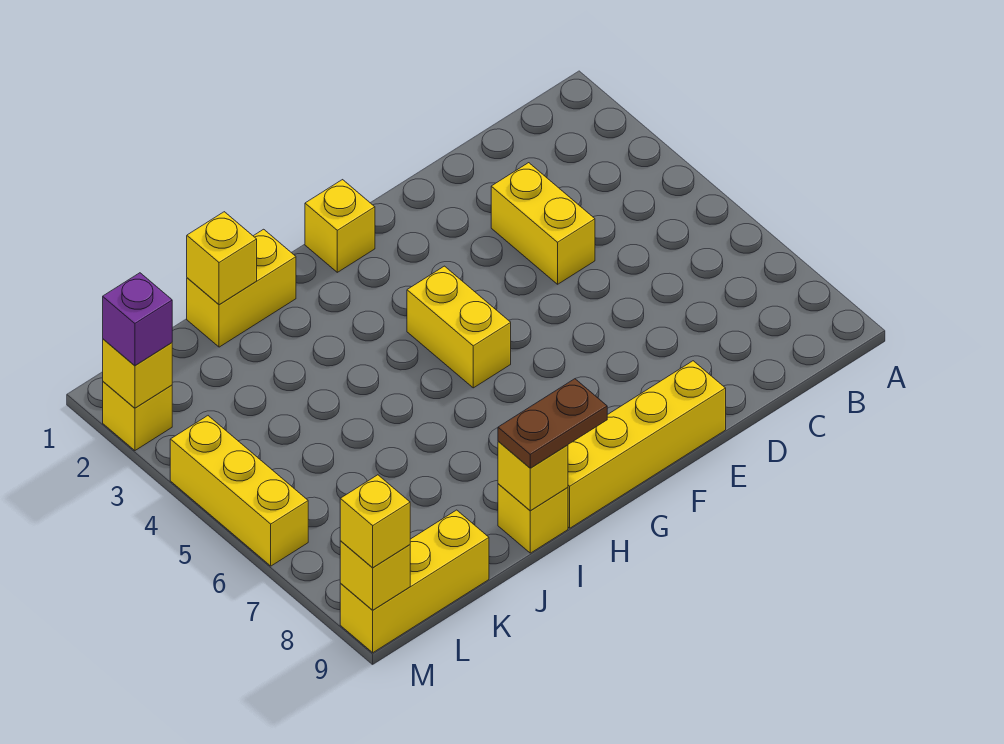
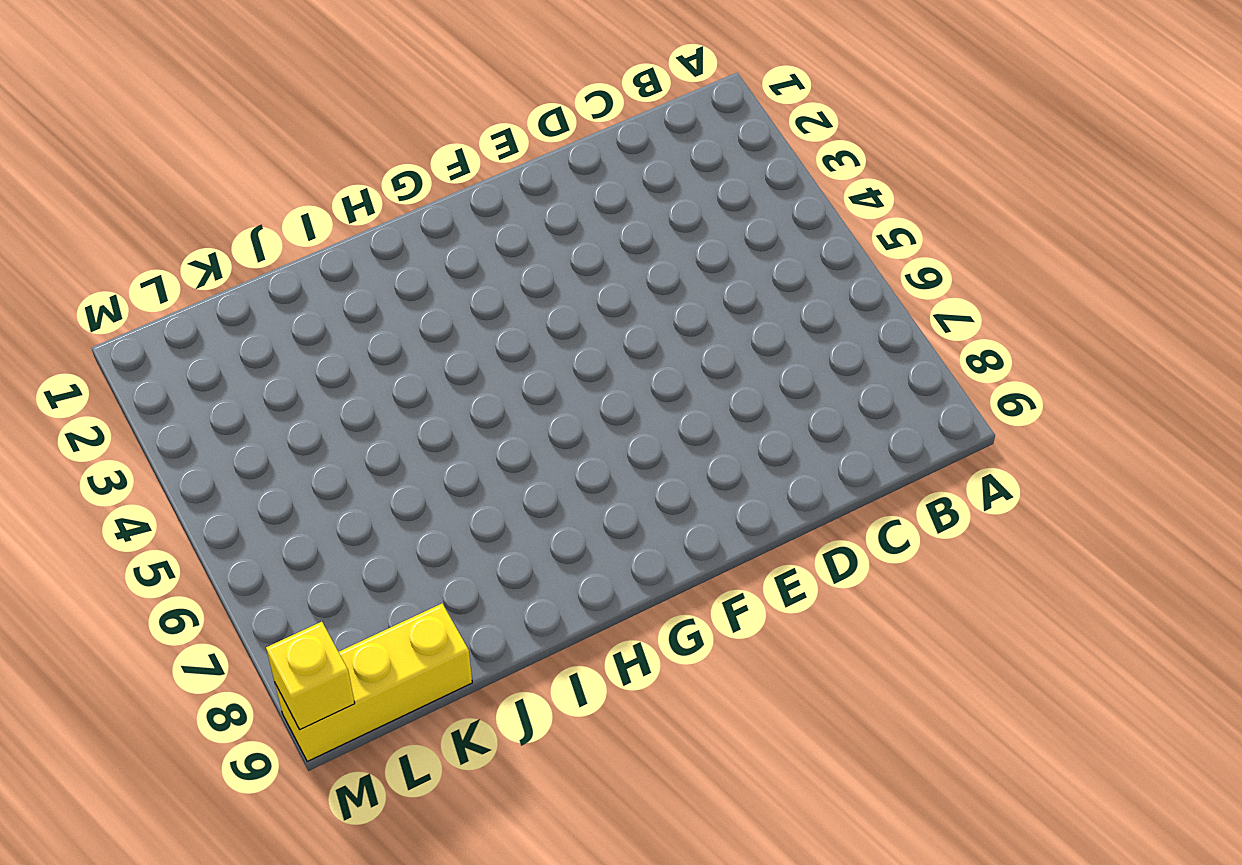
none -> yellow brick D3:D4 level 1
none -> yellow brick E9:H9 level 1
none -> yellow brick G1 level 1

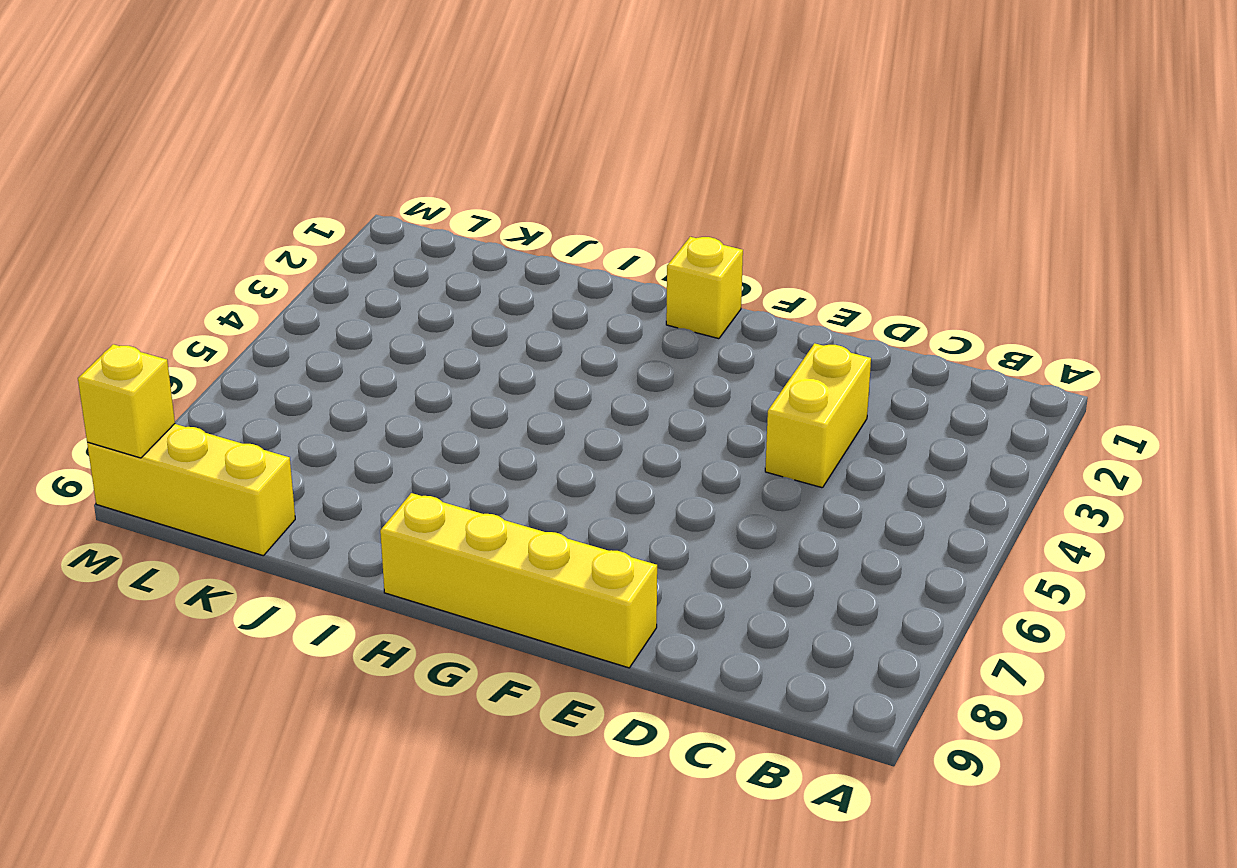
none -> yellow brick G4:G5 level 1
none -> yellow brick I1:J1 level 1
none -> yellow brick I9 level 1

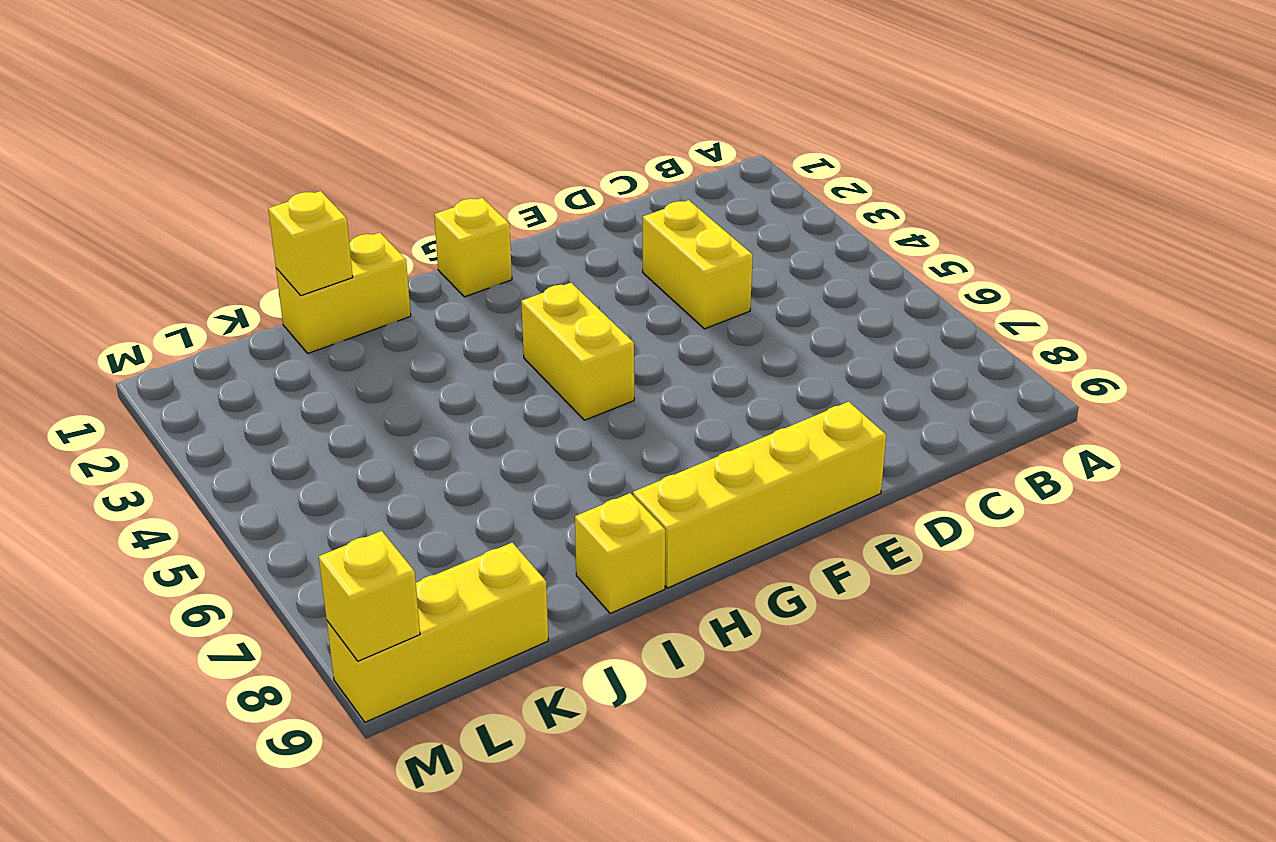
none -> yellow brick M2 level 1
none -> yellow brick M4:M6 level 1
none -> yellow brick I9 level 2

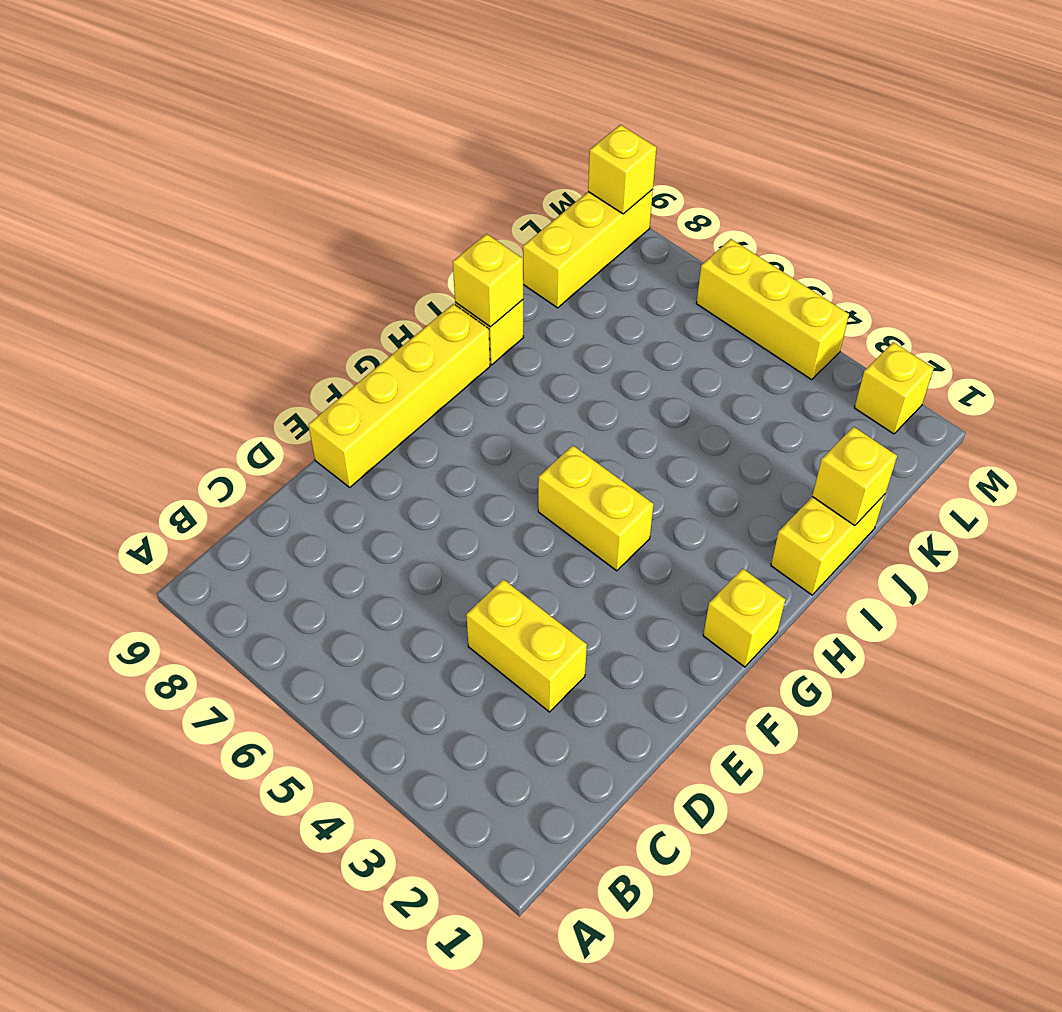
none -> yellow brick M2 level 2
none -> brown plate H9:I9 level 3
none -> purple brick M2 level 3

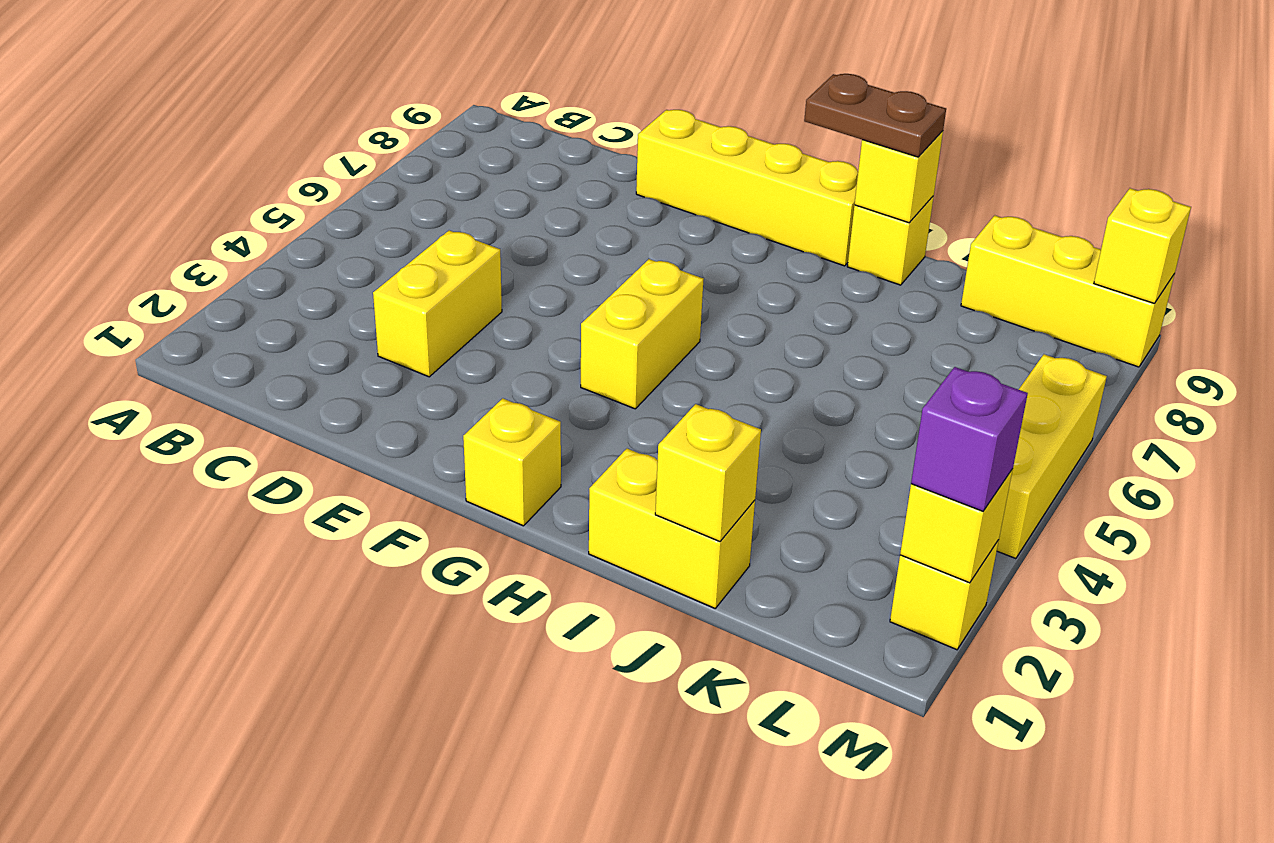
none -> yellow brick M9 level 3

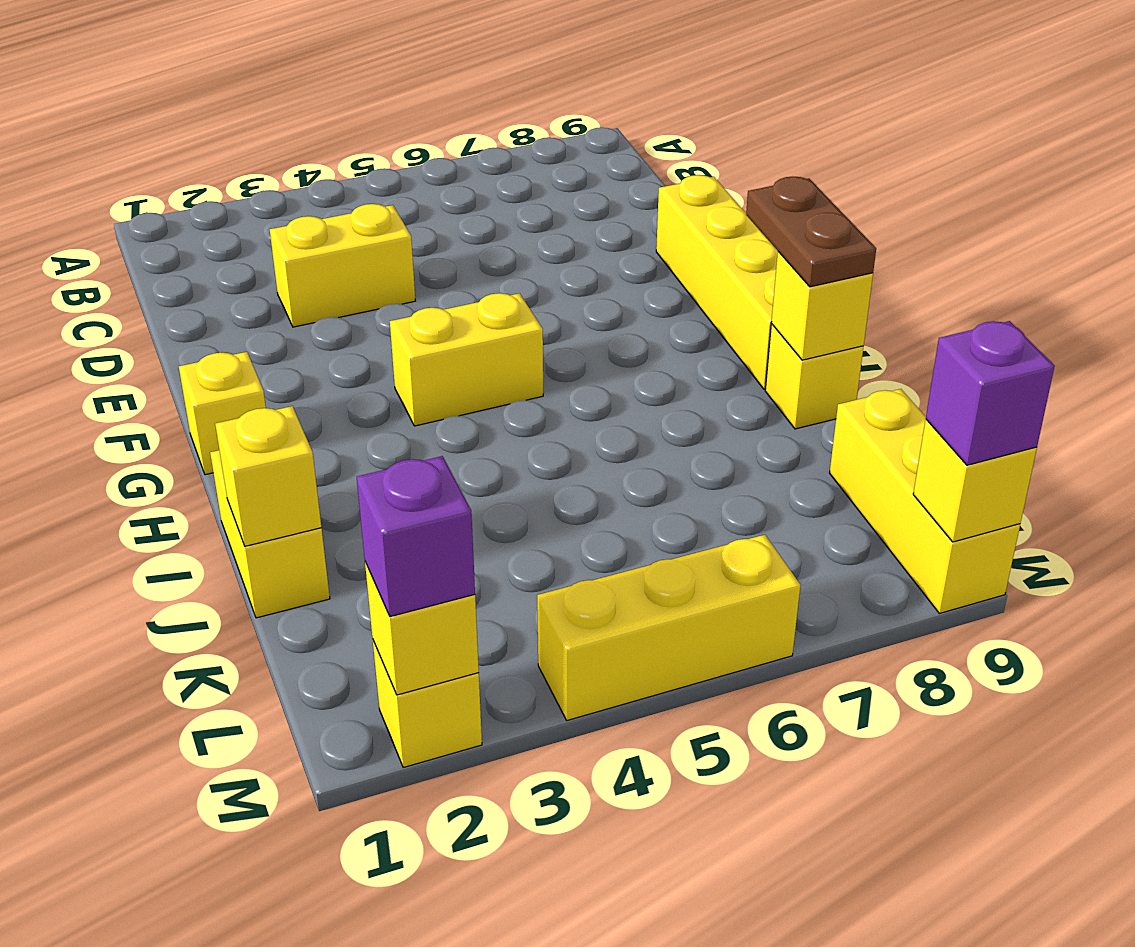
purple brick M9 level 3 -> yellow brick M9 level 3

